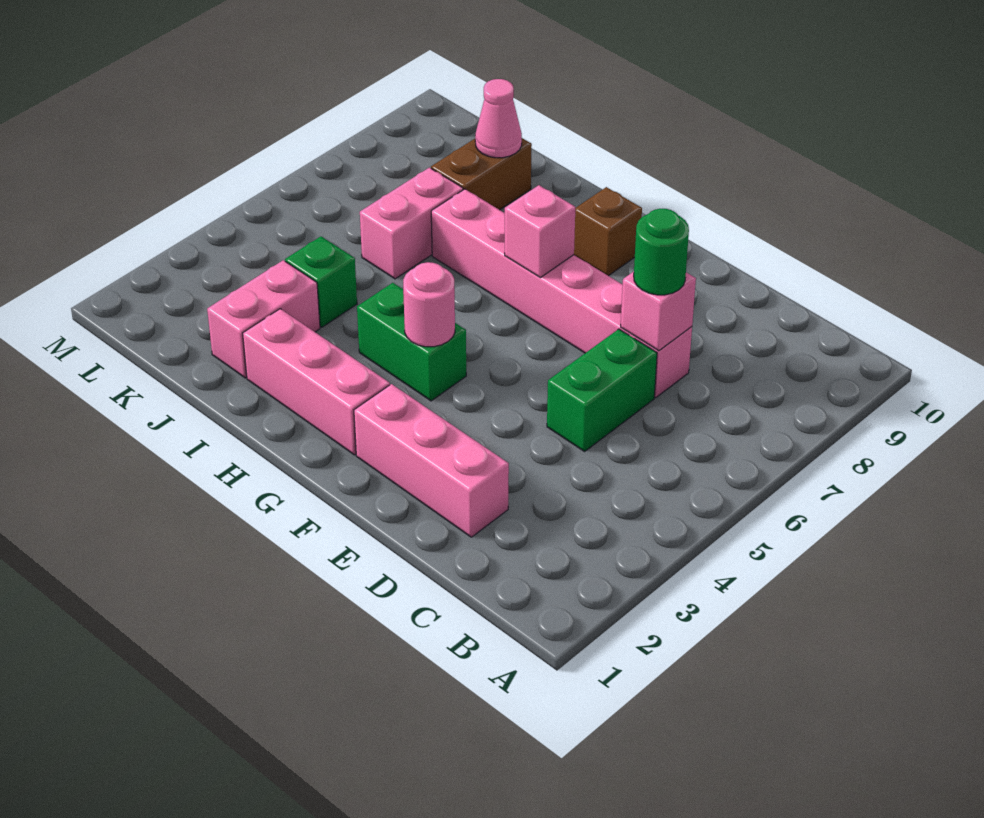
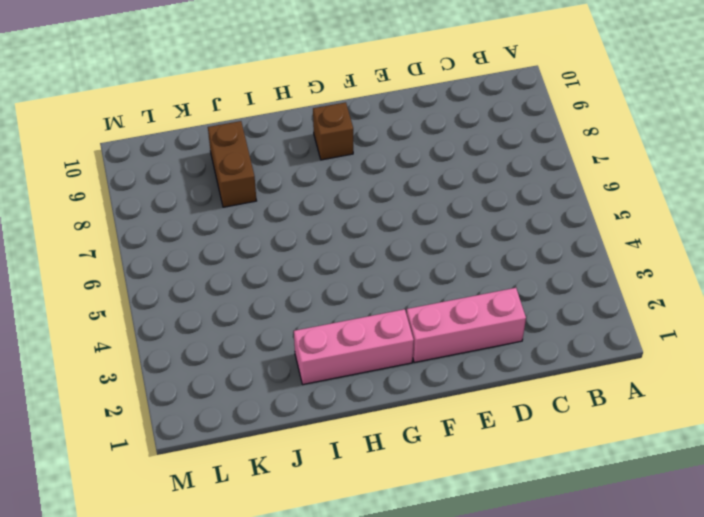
none -> green brick D5:D6 level 1
none -> pink brick D7:I7 level 1
none -> green brick G4:H4 level 1

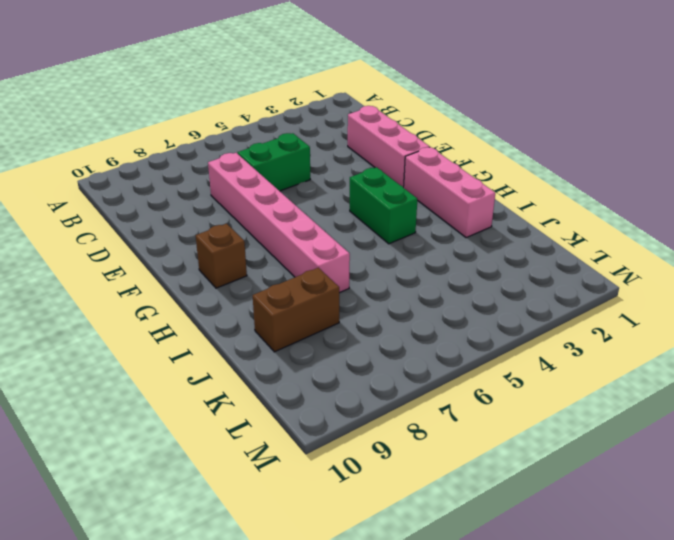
none -> pink brick J2:J3 level 1
none -> green brick J4 level 1
none -> pink brick J6:J7 level 1

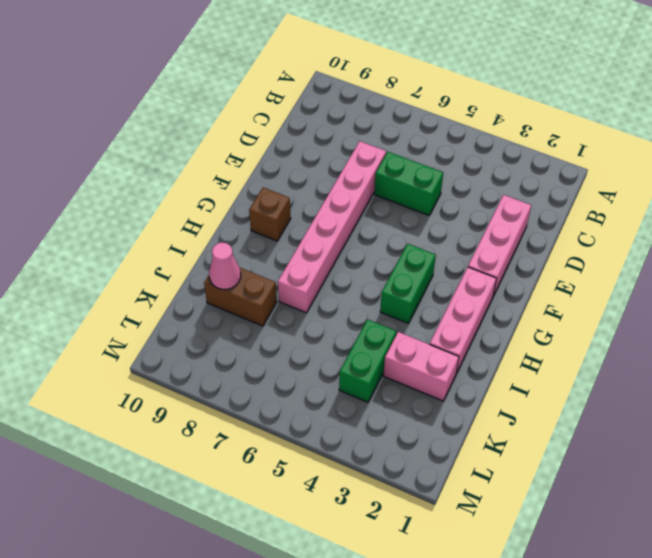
green brick J4:K4 level 1 -> green brick J4 level 1
none -> pink brick J6:J7 level 1
none -> pink brick D7 level 2
none -> pink round brick G4 level 2

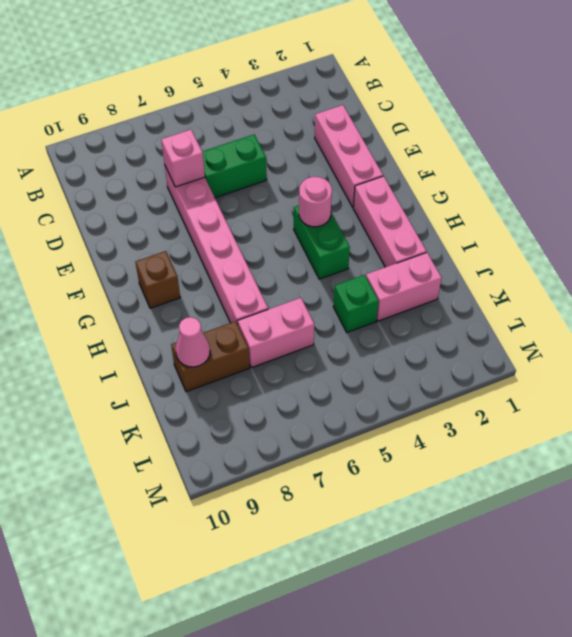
none -> pink brick G7 level 2
none -> green round brick D7 level 3

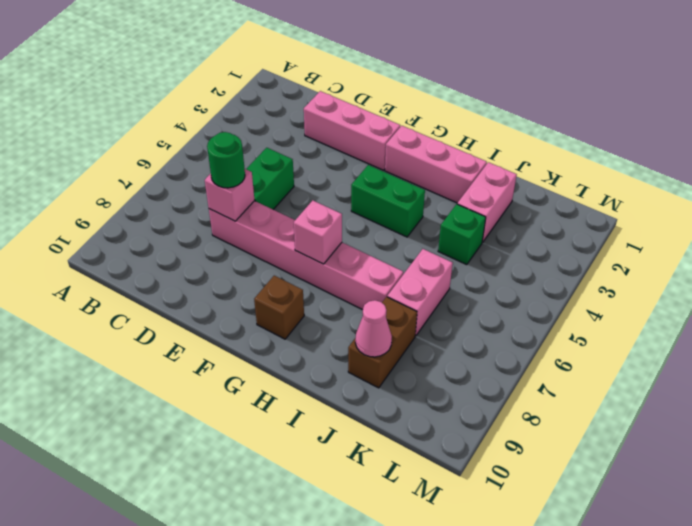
none -> pink round brick G4 level 2

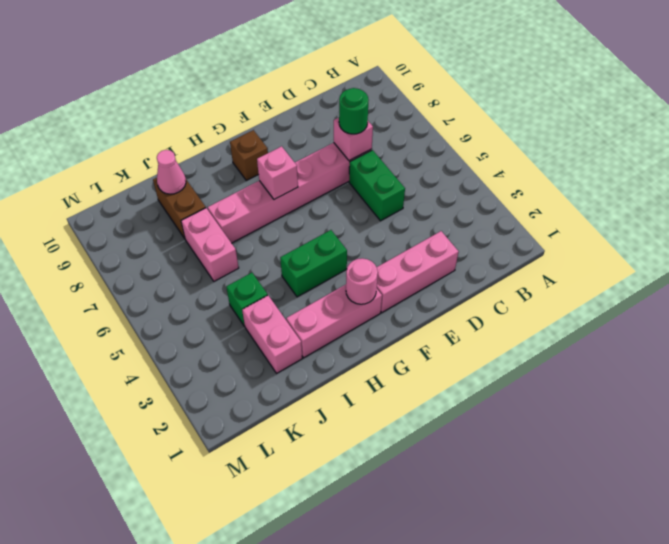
pink round brick G2 level 2 -> pink round brick G4 level 2

